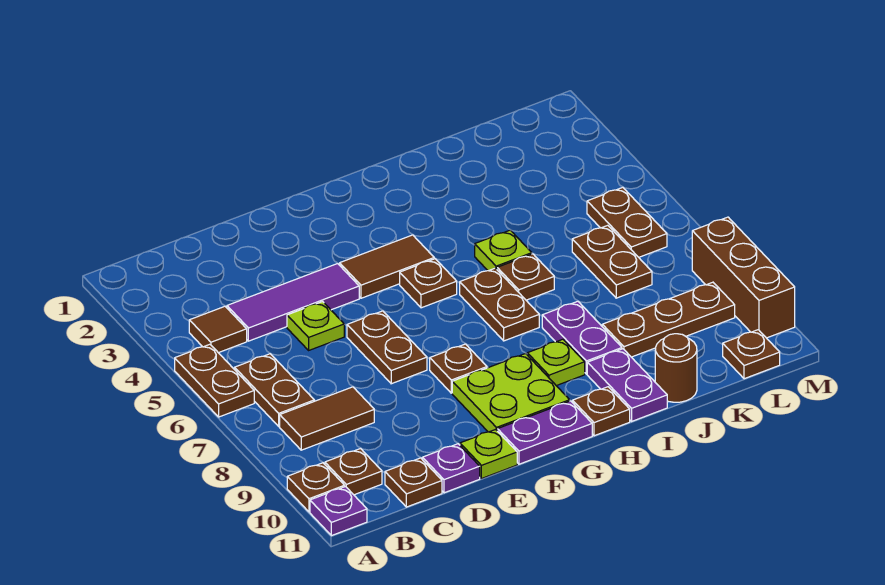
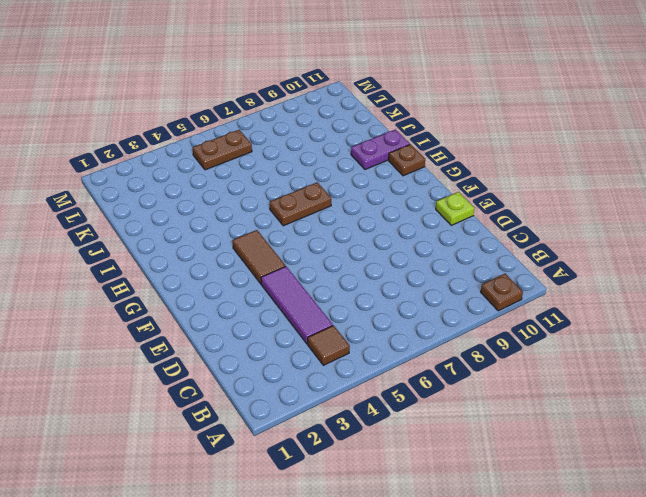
none -> brown plate A5:A6 level 1
none -> purple plate A11 level 1
none -> brown plate B6:B7 level 1
none -> brown tile B8:C8 level 1

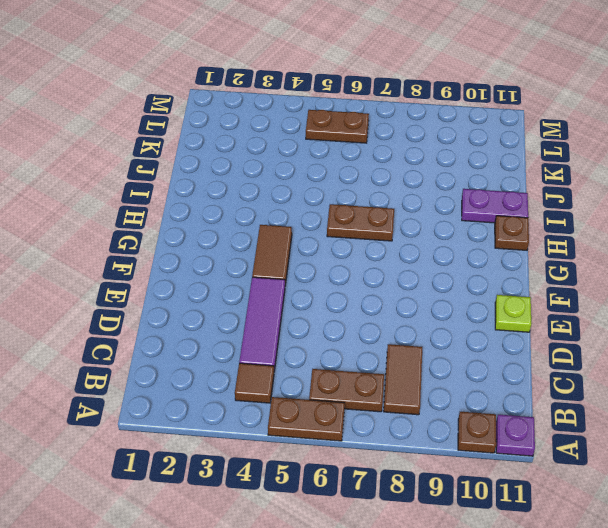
none -> brown plate B10 level 1
none -> brown plate C11 level 1
none -> lime plate D5 level 1
none -> purple plate D11 level 1

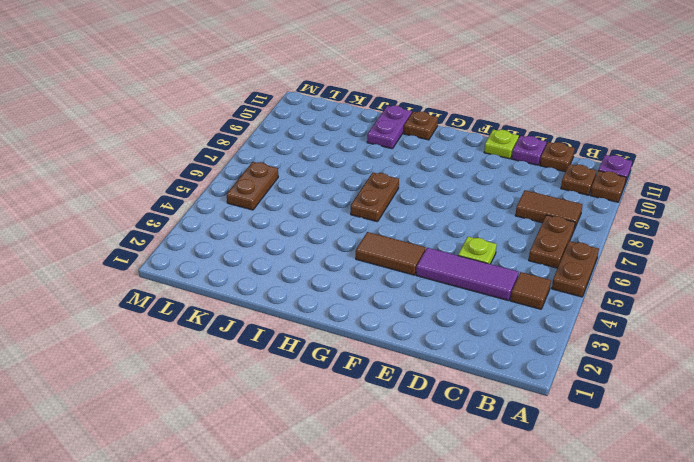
none -> brown plate E6:E7 level 1
none -> brown plate F8 level 1
none -> lime plate F9:G10 level 1
none -> purple plate F11:G11 level 1

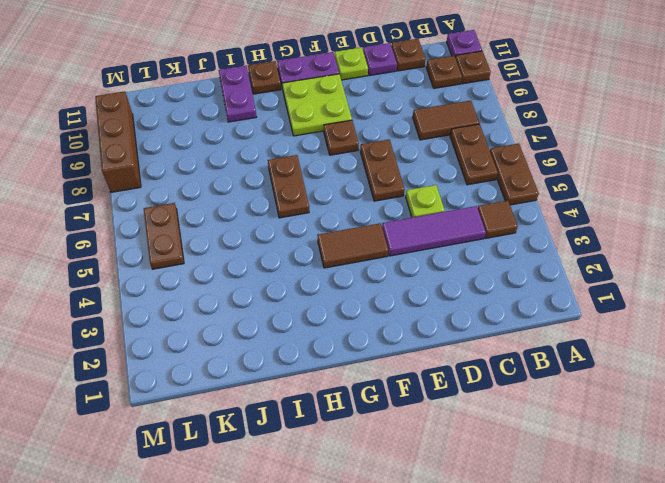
none -> brown plate G5 level 1
none -> lime plate H9 level 1
none -> lime plate I5 level 1
none -> brown plate I6 level 1

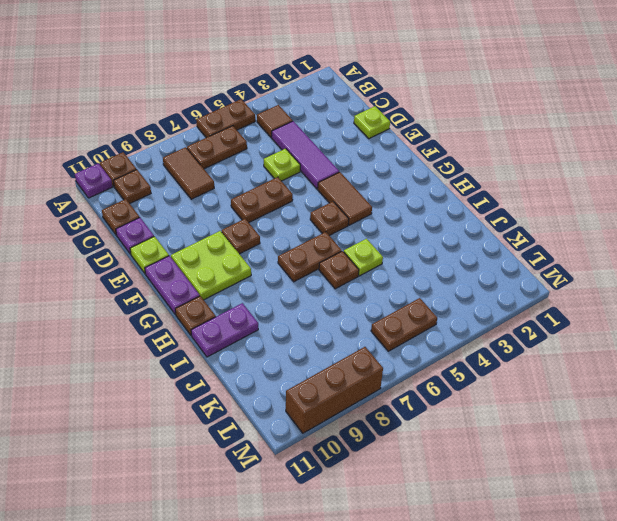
lime plate D1 level 1 -> lime plate H9 level 1
none -> purple plate I8:I9 level 1
none -> brown plate J9:L9 level 1
none -> brown round brick J11 level 1
none -> brown plate K6:K7 level 1

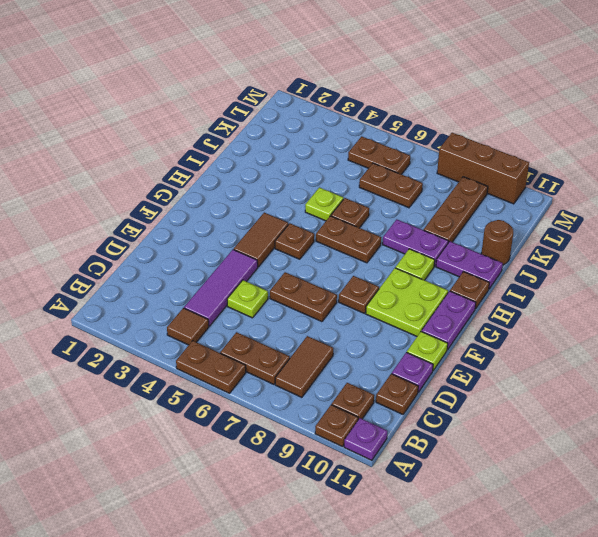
none -> brown plate L11 level 1

